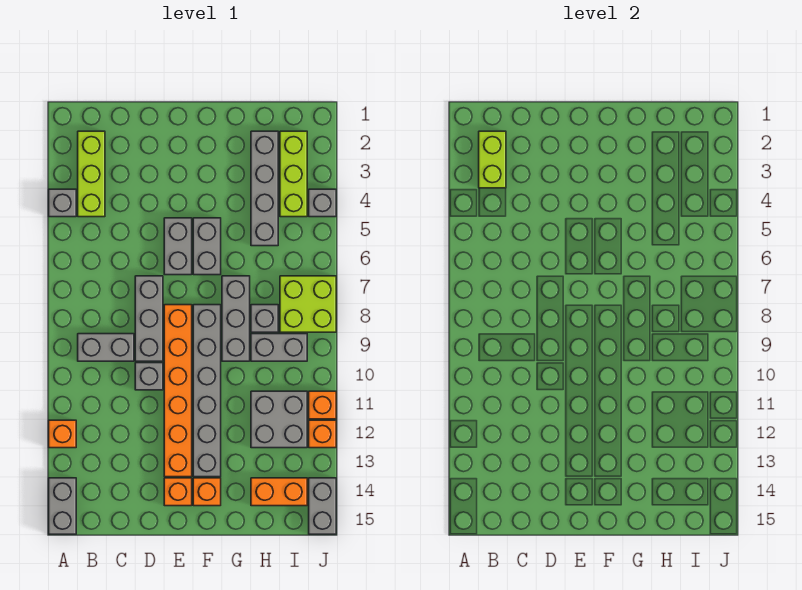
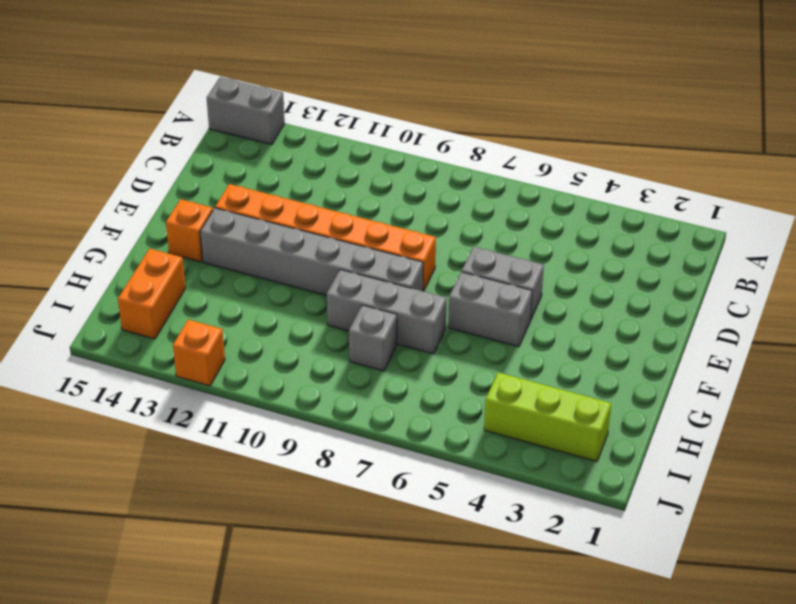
none -> grey brick A4 level 1
none -> orange brick A12 level 1
none -> lime brick B2:B4 level 1

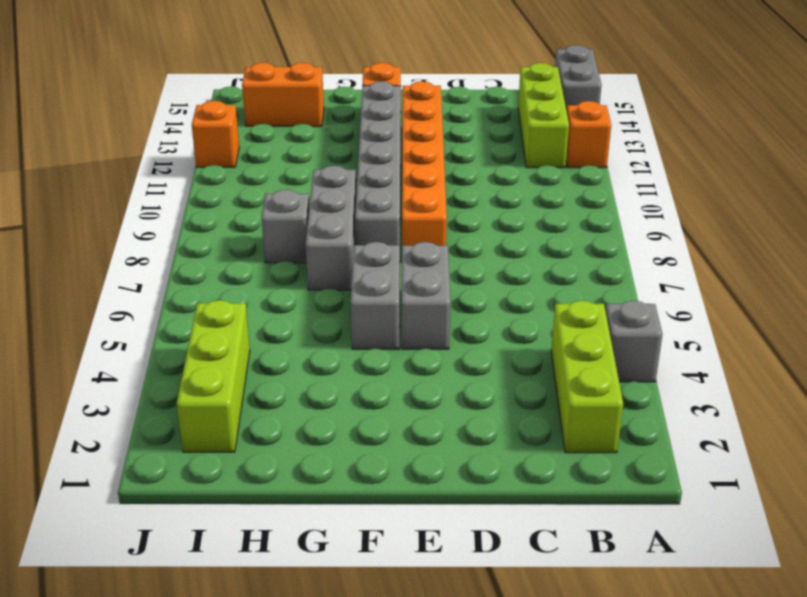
lime brick B12:B14 level 1 -> none
none -> grey brick B9:C9 level 1
none -> grey brick D7:D9 level 1
none -> grey brick D10 level 1

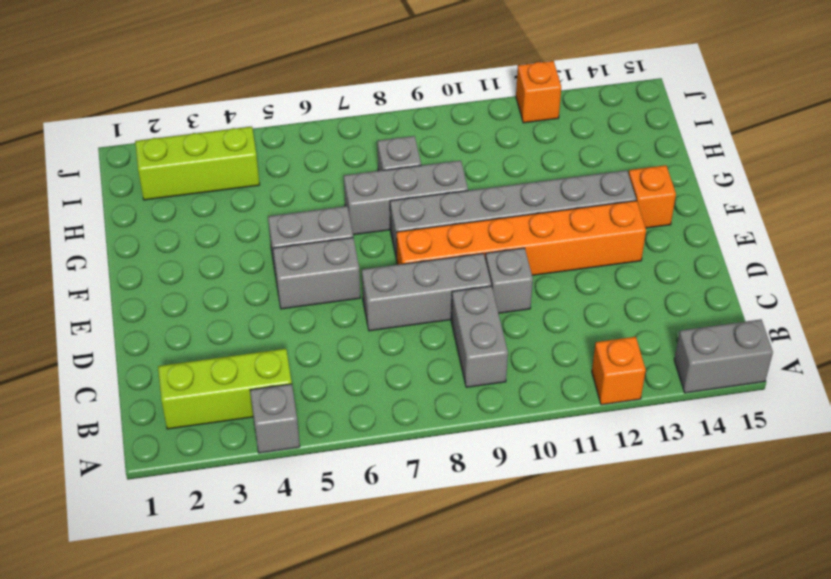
none -> orange brick E14 level 1
none -> grey brick H2:H5 level 1
none -> grey brick H9:I9 level 1

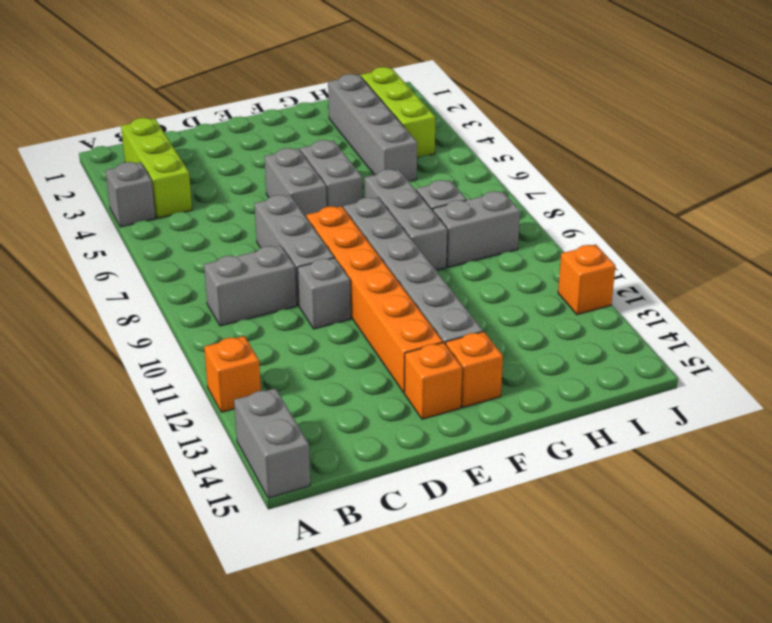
none -> grey brick H11:I12 level 1
none -> orange brick H14:I14 level 1
none -> lime brick I7:J8 level 1

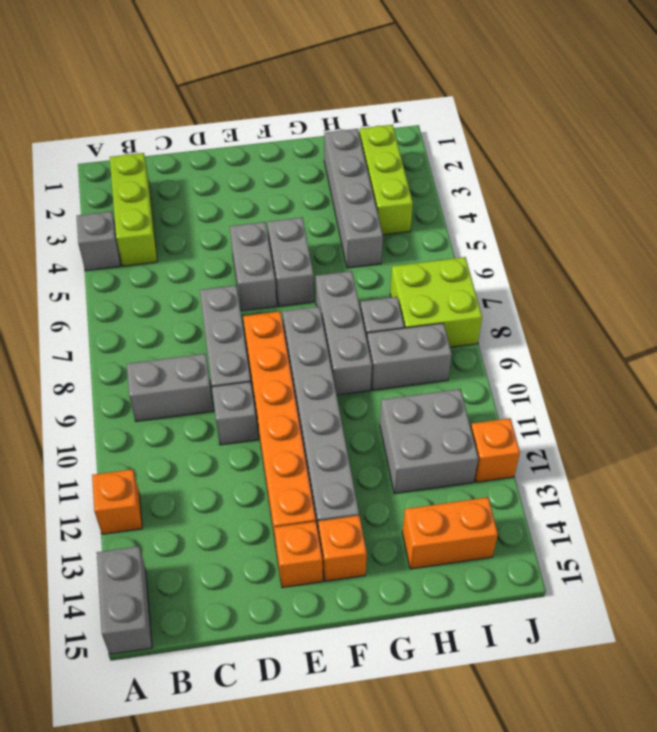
none -> grey brick J4 level 1
none -> orange brick J11 level 1
none -> grey brick J14:J15 level 1

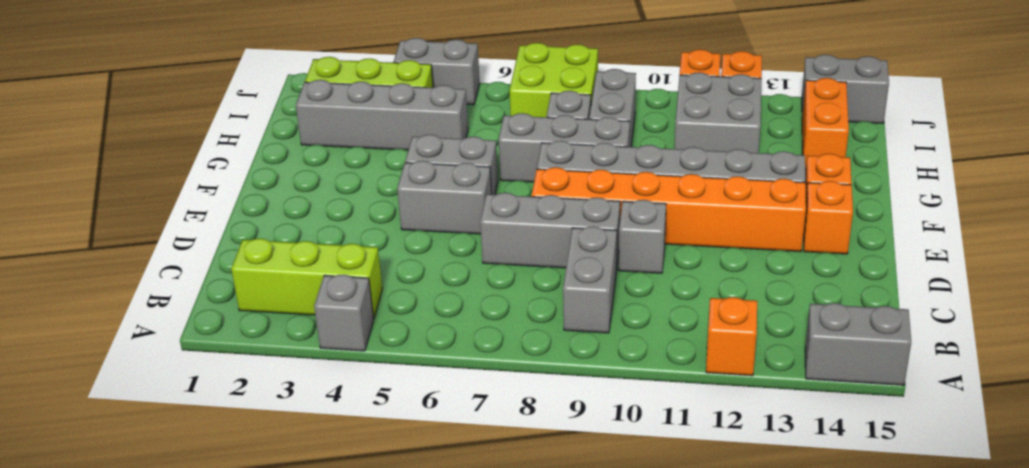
grey brick J4:J5 level 1 -> grey brick J4 level 1
none -> lime brick B2:B3 level 2

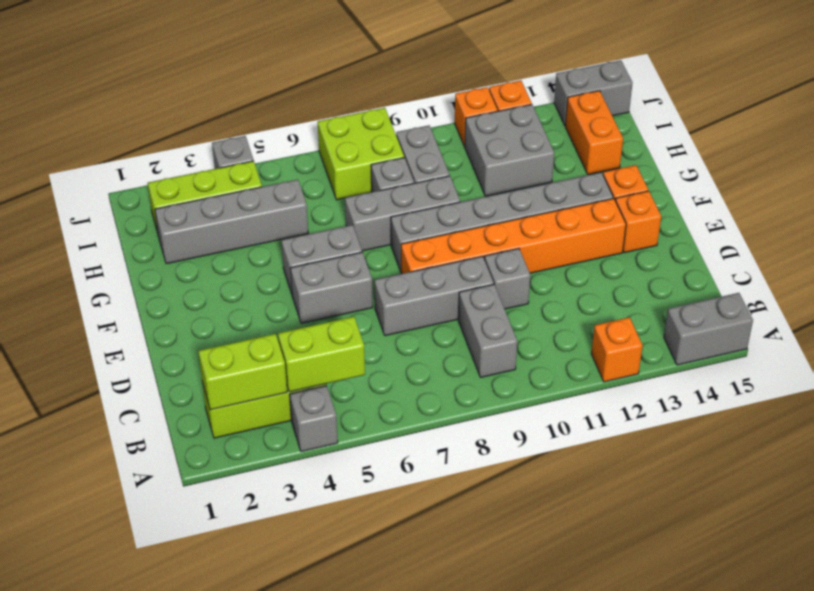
lime brick B4:B5 level 2 -> none

